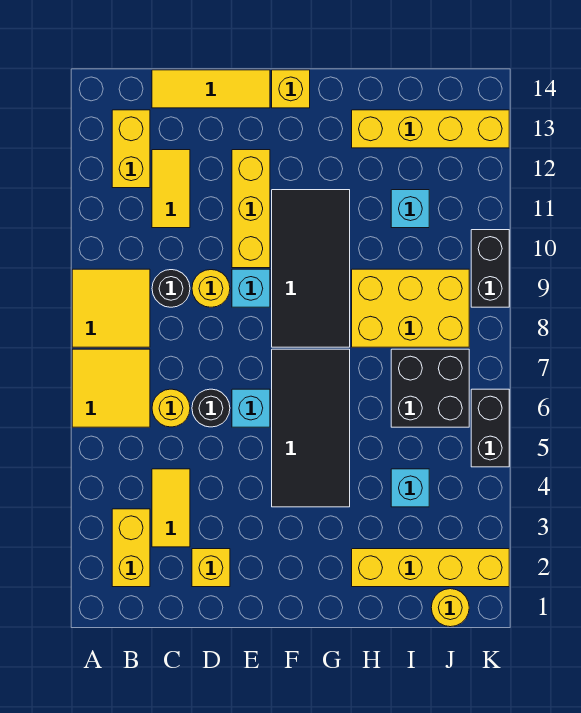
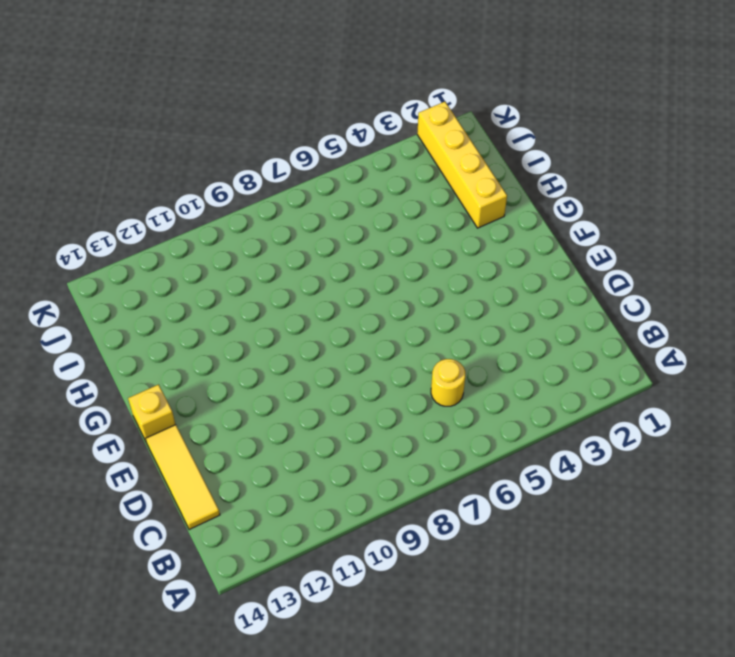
none -> yellow tile A6:B7 level 1
none -> yellow tile A8:B9 level 1
none -> yellow brick B2:B3 level 1

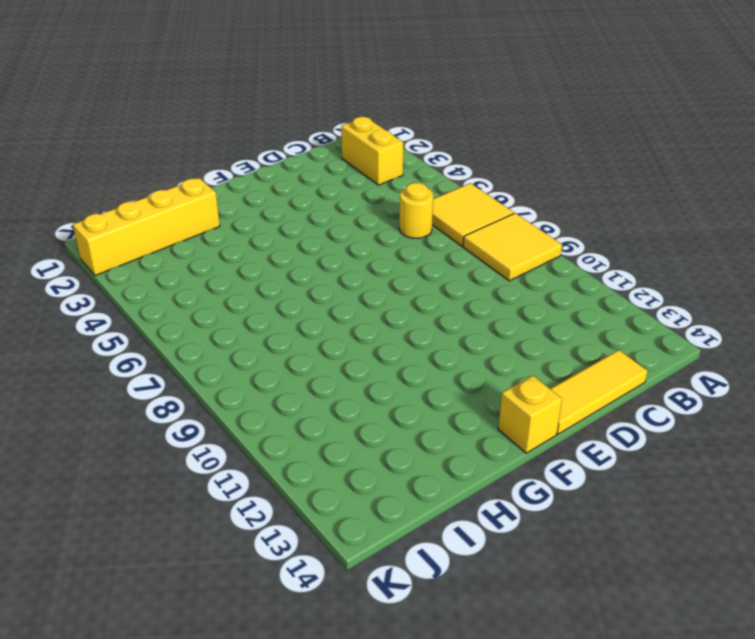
none -> yellow brick B12:B13 level 1
none -> yellow tile C3:C4 level 1
none -> black round brick C9 level 1

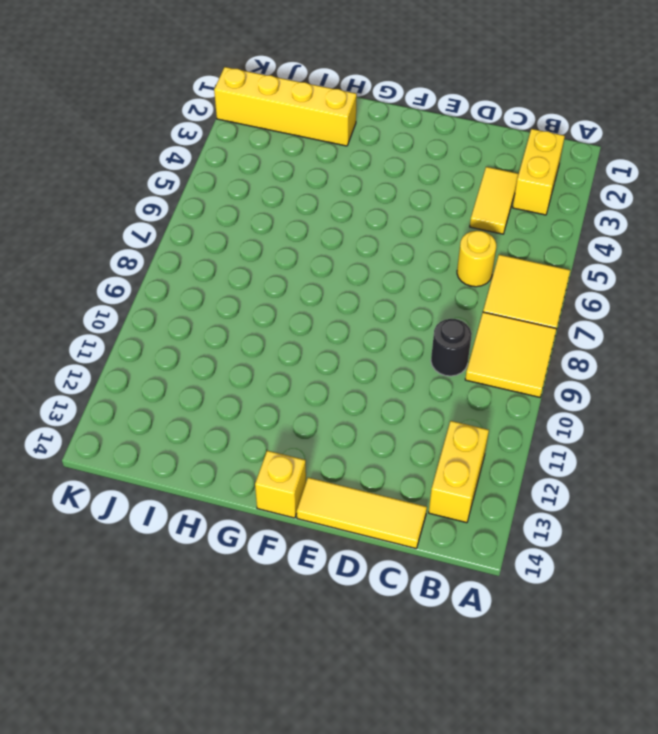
none -> yellow tile C11:C12 level 1
none -> yellow brick D2 level 1
none -> black round brick D6 level 1

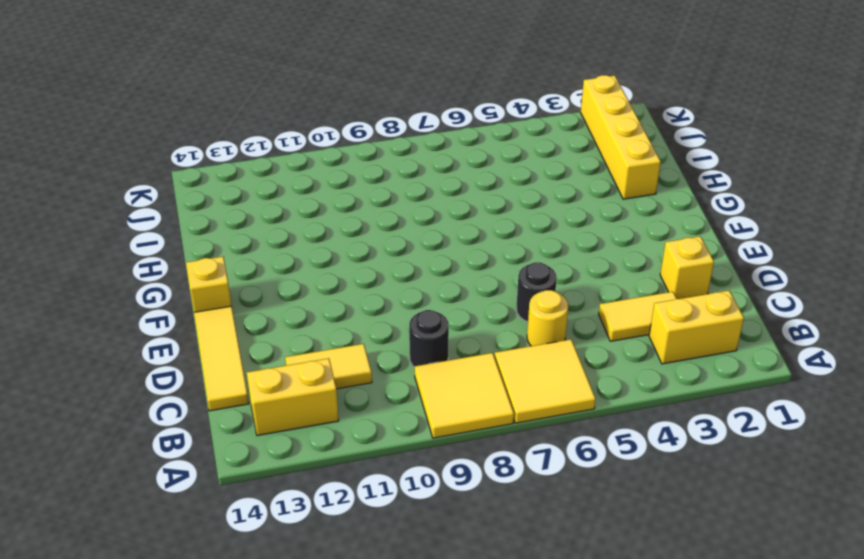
none -> yellow round brick D9 level 1
none -> cyan brick E6 level 1
none -> cyan brick E9 level 1

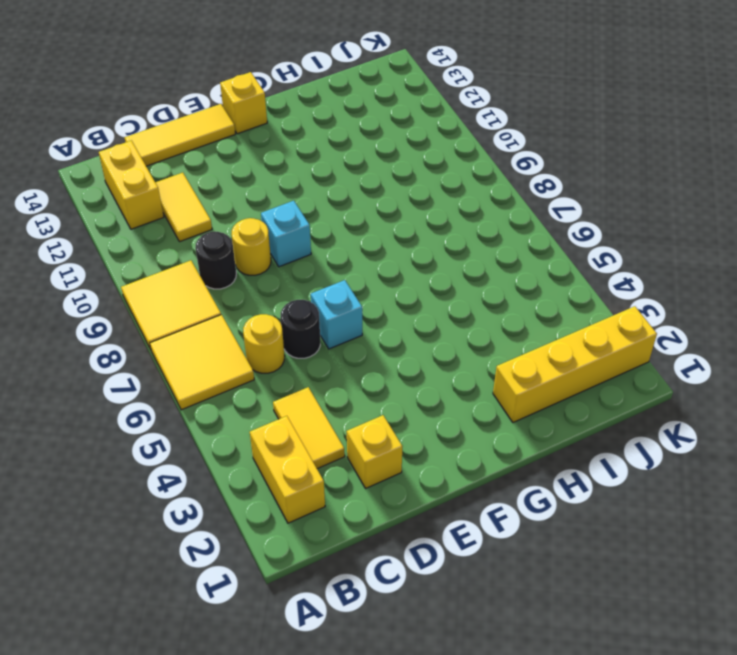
none -> yellow brick E10:E12 level 1
none -> black tile F4:G7 level 1
none -> black tile F8:G11 level 1

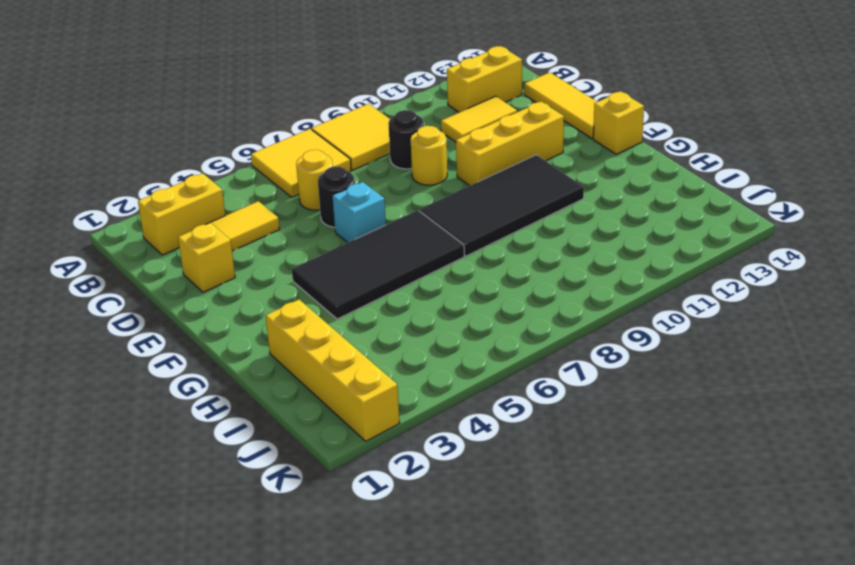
none -> cyan brick E9 level 1
none -> yellow brick H8:J9 level 1
none -> yellow brick H13:K13 level 1

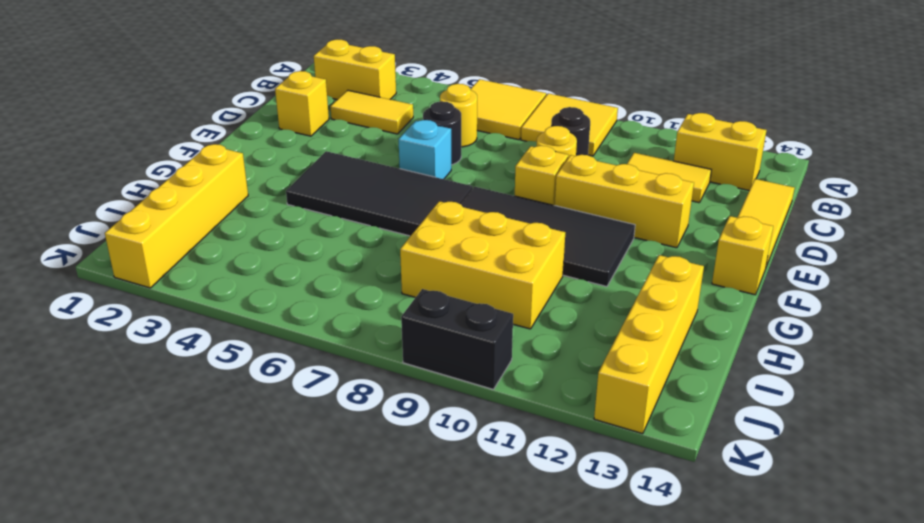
yellow brick E9 level 1 -> cyan brick E9 level 1
yellow brick H8:I10 level 1 -> yellow brick H8:J9 level 1
none -> cyan brick I4 level 1
none -> black brick I6:J7 level 1
none -> cyan brick I11 level 1

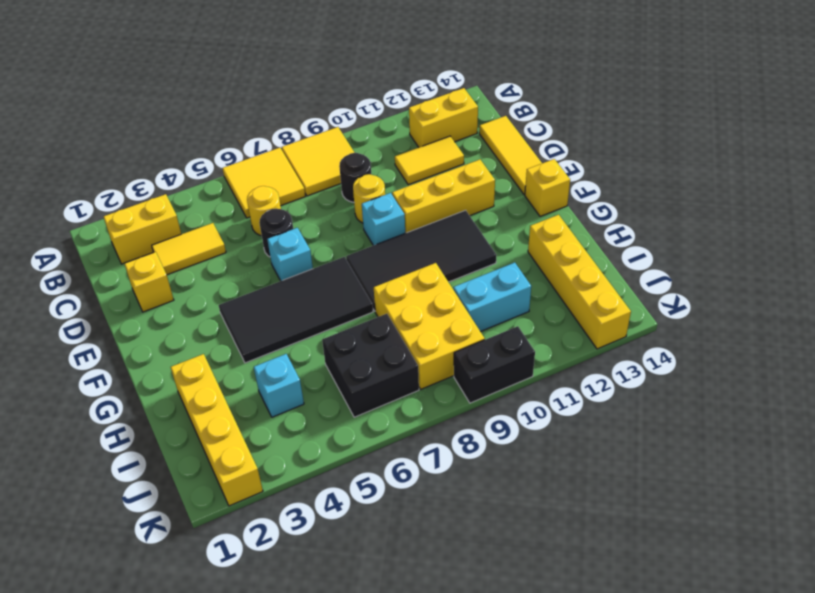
cyan brick I10:I11 level 1 -> cyan brick I11 level 1
none -> yellow round brick J1 level 1
none -> black brick K5:K6 level 1

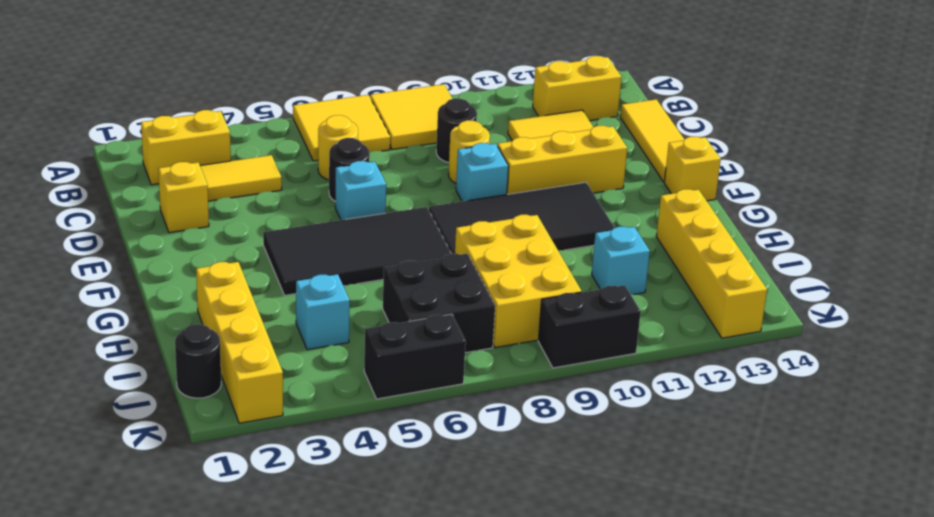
black round brick J1 level 1 -> yellow round brick J1 level 1

